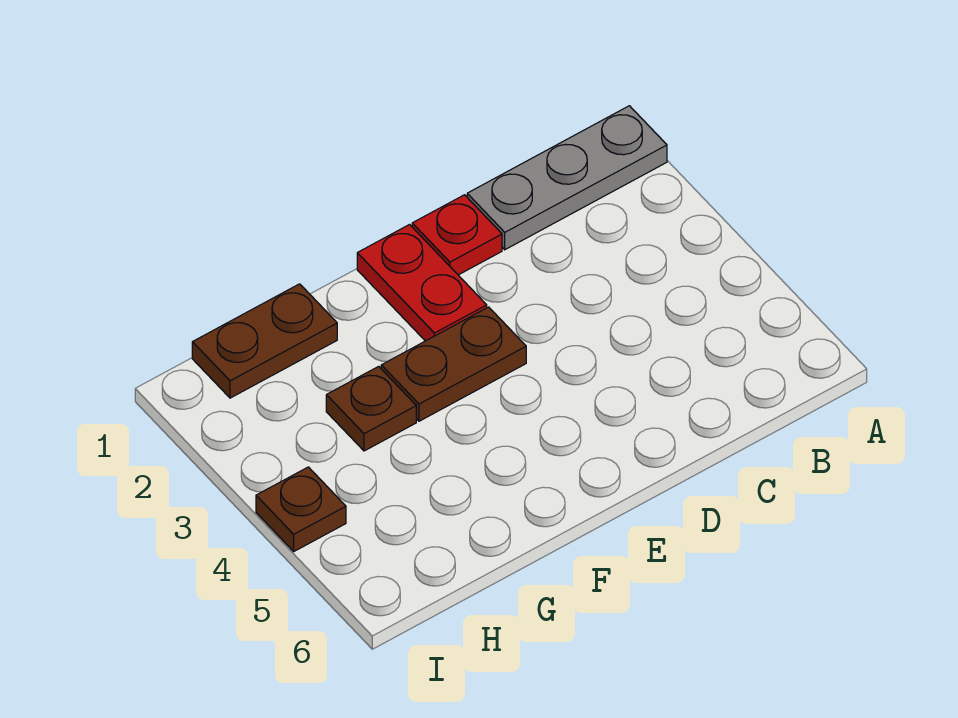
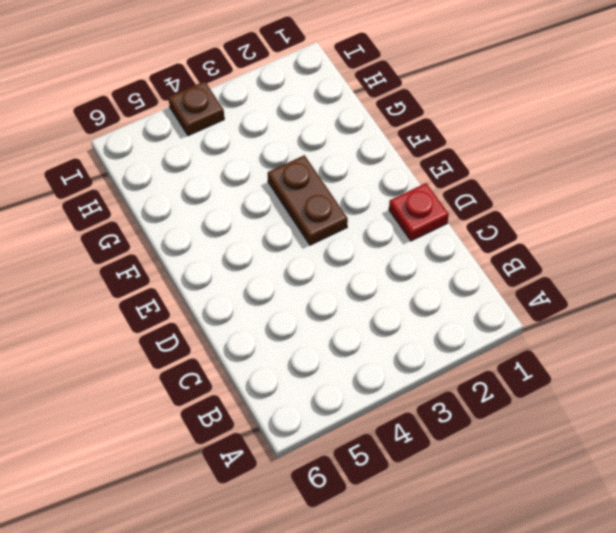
none -> grey plate A1:C1 level 1
none -> red plate E1:E2 level 1

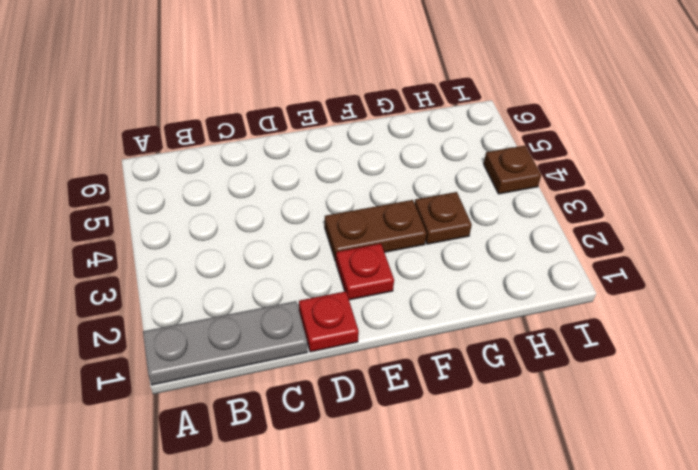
red plate E2 level 1 -> red plate E1:E2 level 1
none -> brown plate G1:H1 level 1

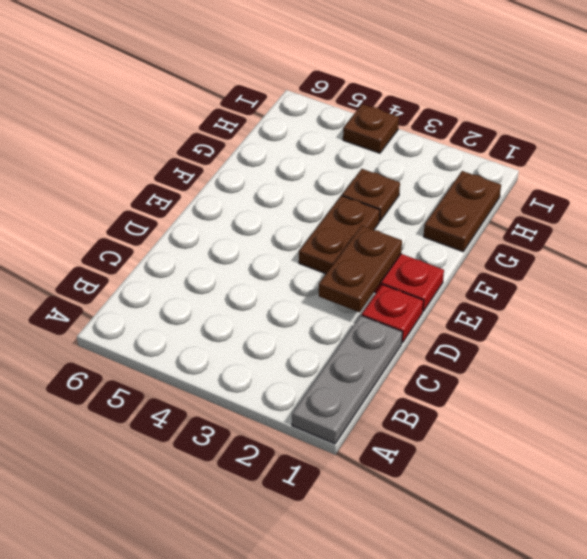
brown plate D2:E2 level 2 -> none

